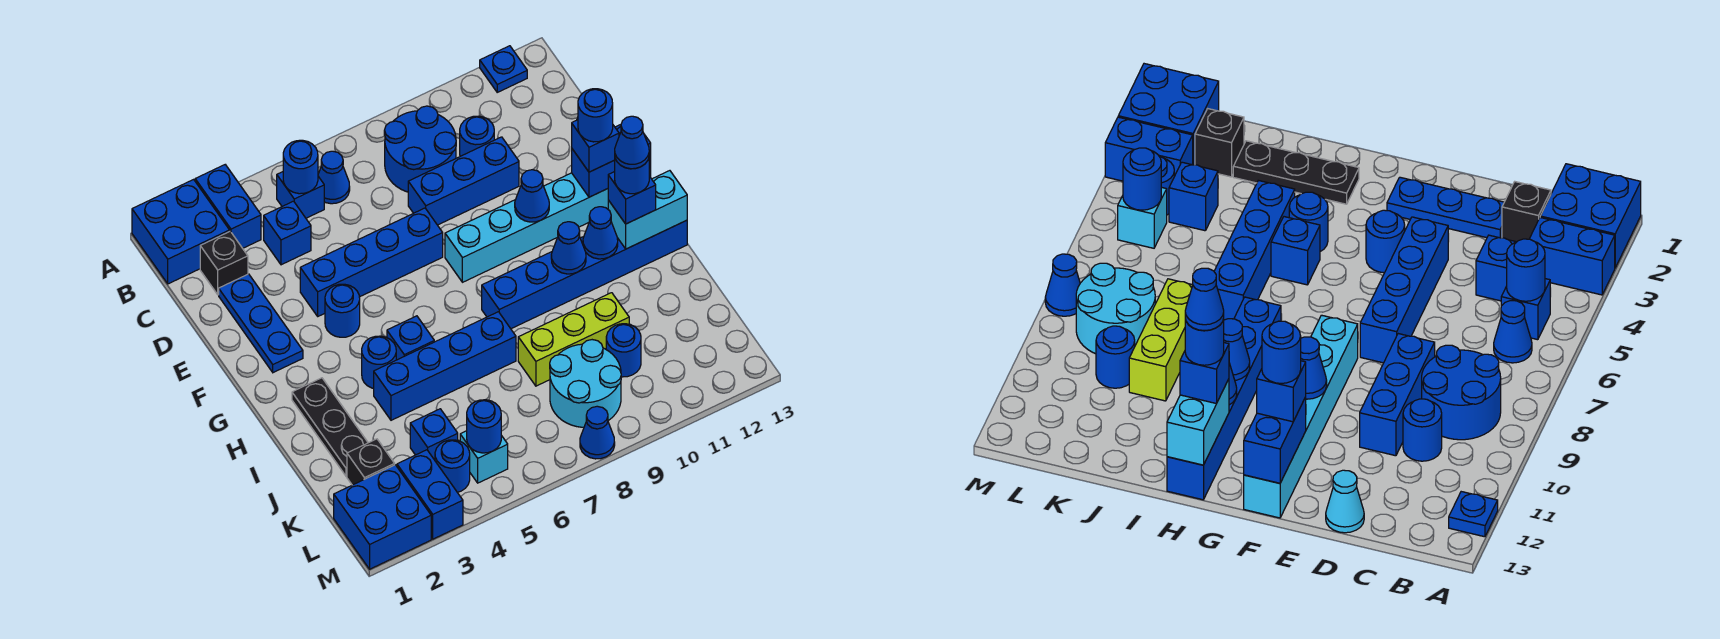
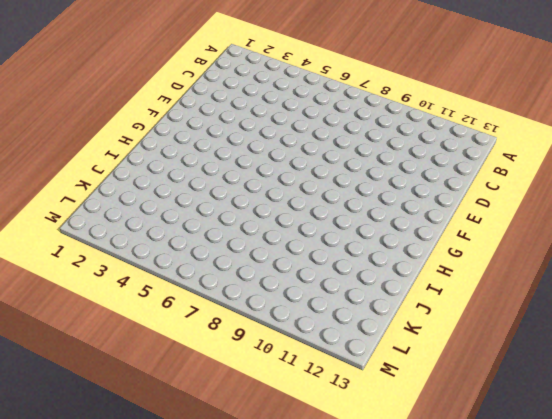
none -> blue brick A1:B2 level 1
none -> blue brick A3:B3 level 1
none -> blue plate A12 level 1
none -> blue brick B5 level 1

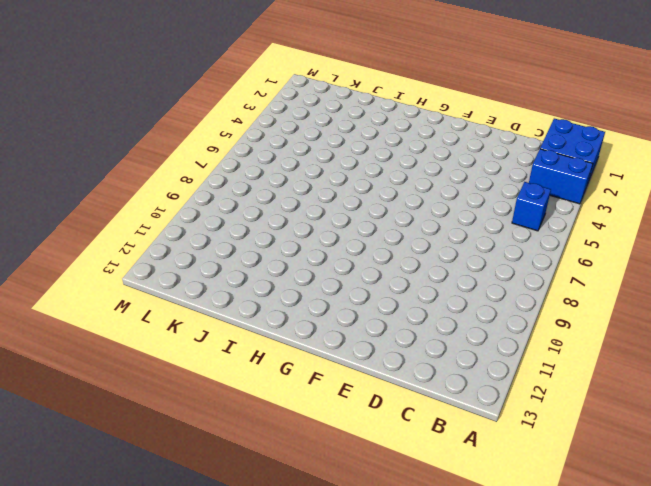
none -> blue plate A12 level 1
none -> blue cone B6 level 1
none -> blue round brick B8:C9 level 1
none -> black brick C2 level 1

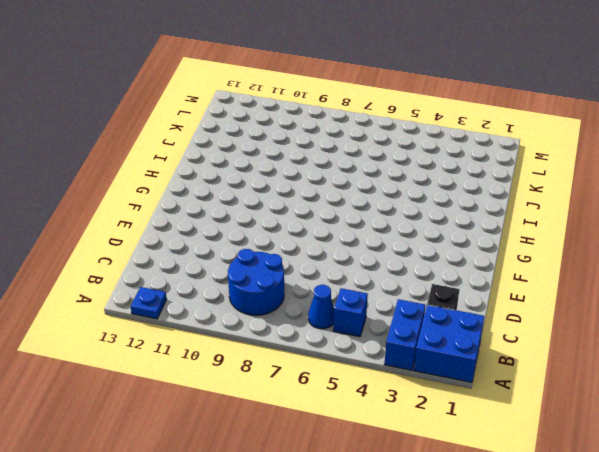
none -> blue brick C4 level 1
none -> blue round brick C10 level 1
none -> blue plate D2:F2 level 1
none -> blue brick D8:D10 level 1

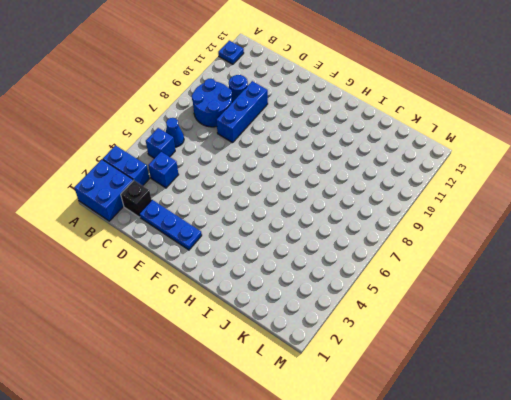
none -> cyan cone D13 level 1
none -> blue brick E4:E7 level 1
none -> blue round brick F4 level 1
none -> cyan brick F8:F13 level 1

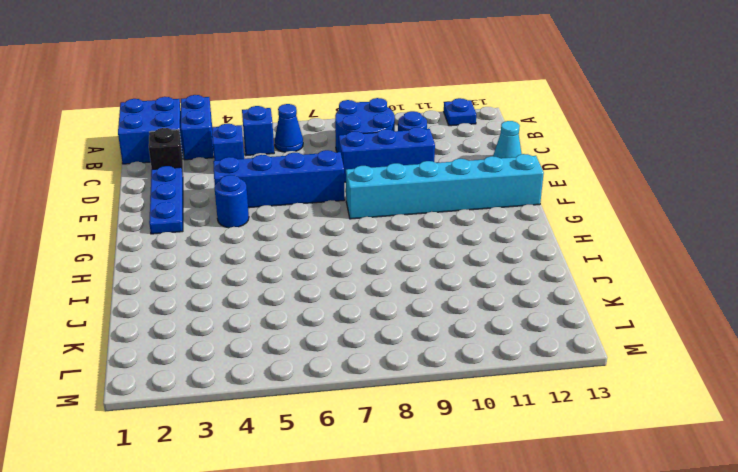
none -> black plate H2:J2 level 1
none -> blue round brick H4 level 1
none -> blue brick H5 level 1
none -> blue brick H8:H13 level 1

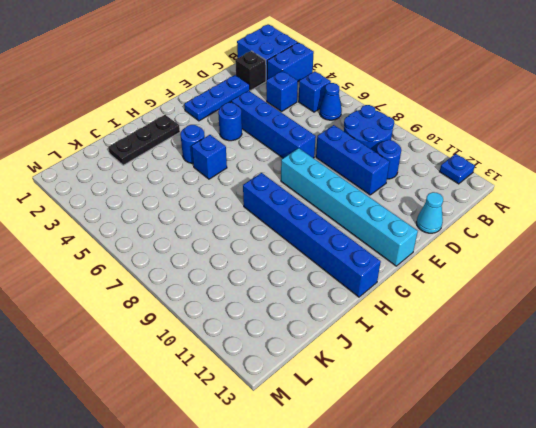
none -> blue brick I4:I7 level 1
none -> lime brick J8:J10 level 1
none -> black brick K2 level 1
none -> blue brick K4 level 1

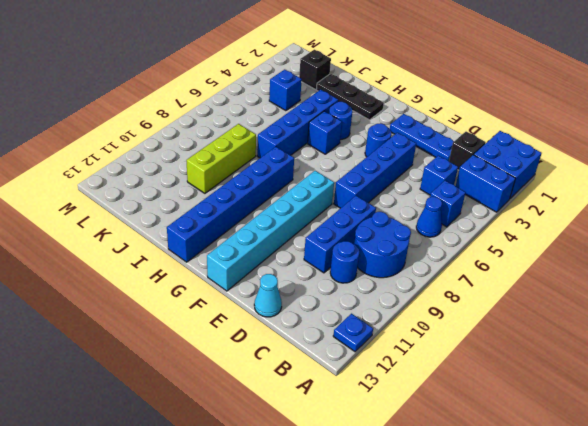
none -> cyan round brick K8:L9 level 1
none -> blue round brick K10 level 1
none -> blue brick L1:M2 level 1
none -> blue brick L3:M3 level 1

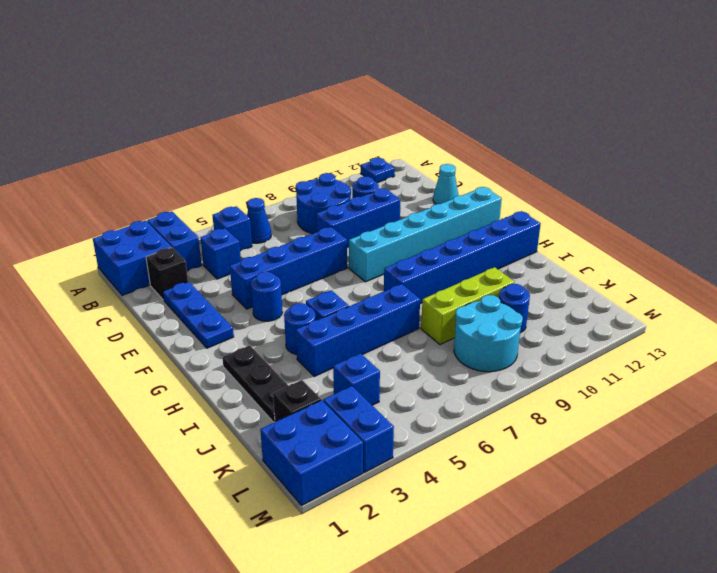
none -> blue round brick L4 level 1
none -> cyan brick L5 level 1
none -> blue cone M8 level 1
none -> blue round brick B5 level 2

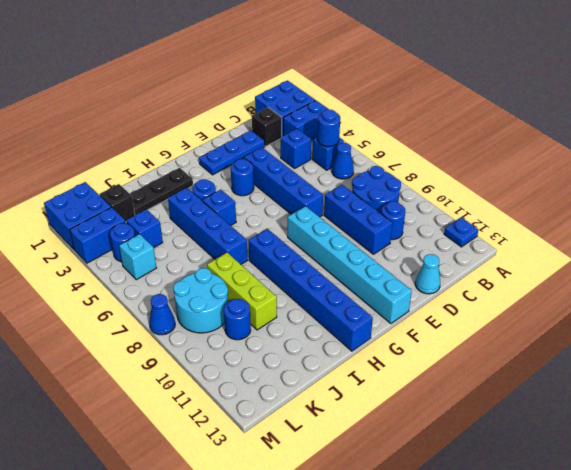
none -> blue cone F10 level 2
none -> blue brick F12:F13 level 2
none -> blue cone H10 level 2
none -> blue cone H11 level 2

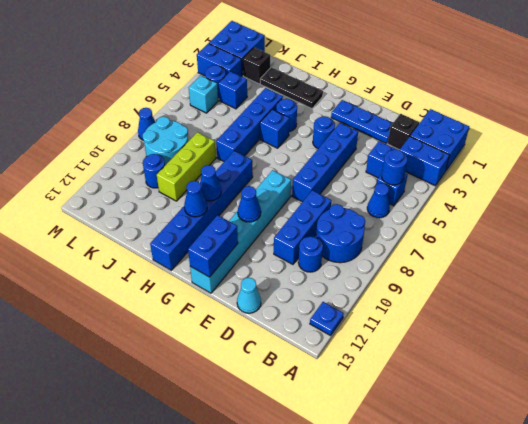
none -> cyan brick H12:H13 level 2
none -> blue round brick L5 level 2
none -> blue brick F12 level 3
none -> blue brick H12 level 3

